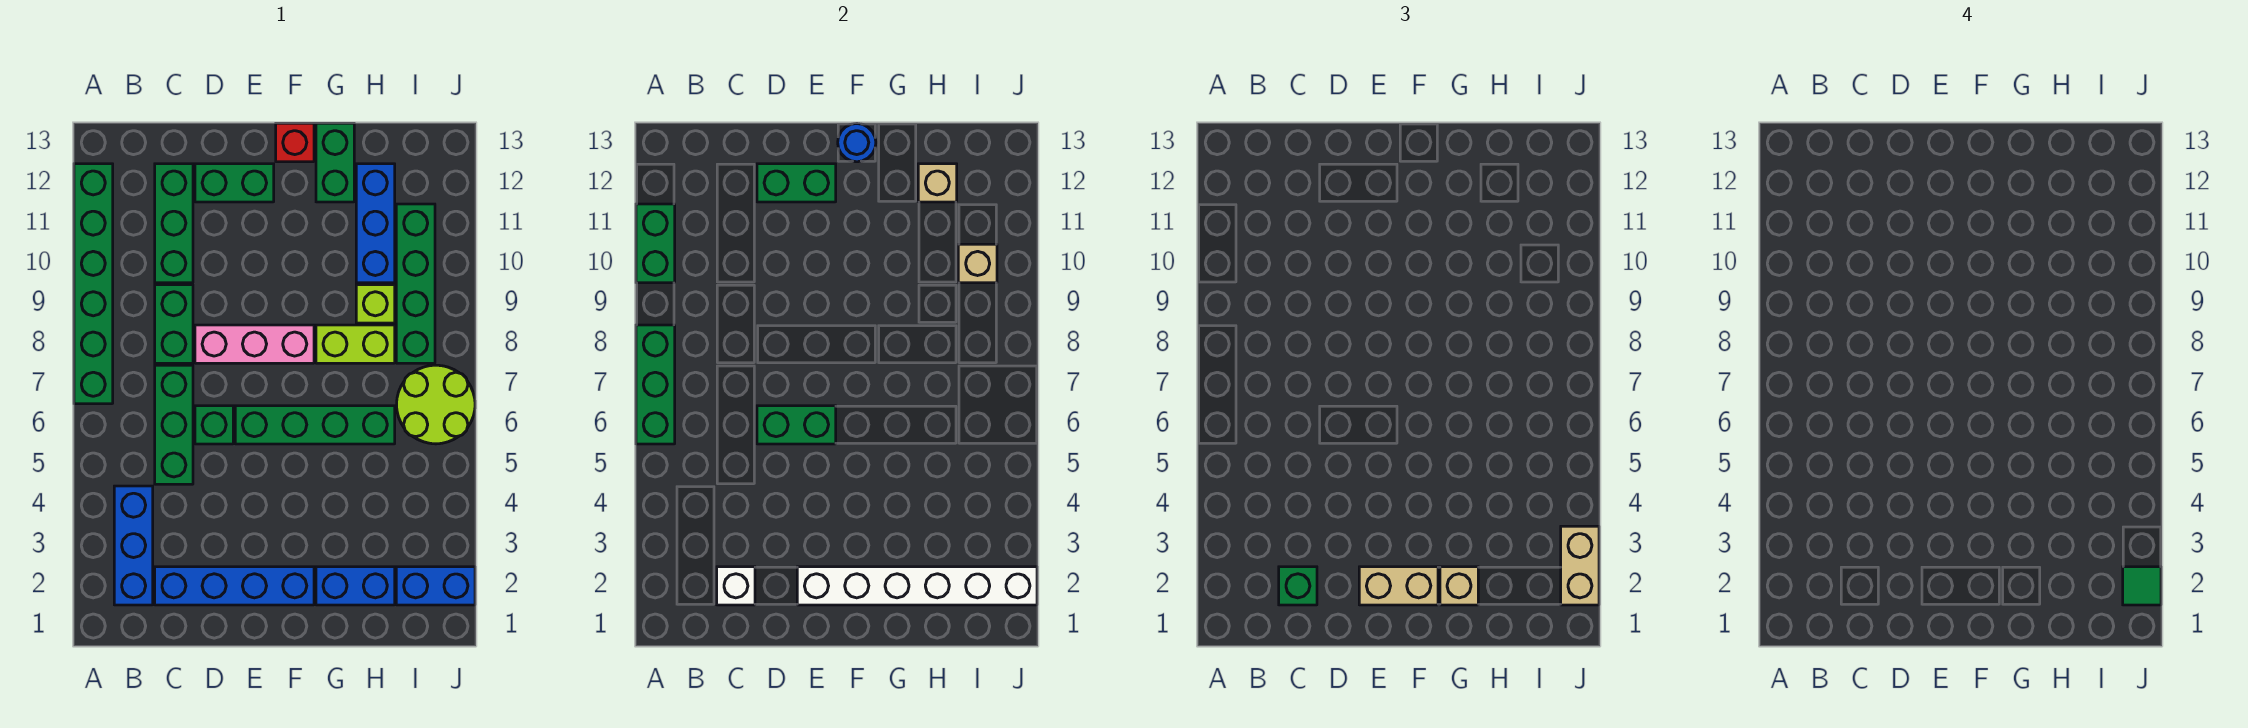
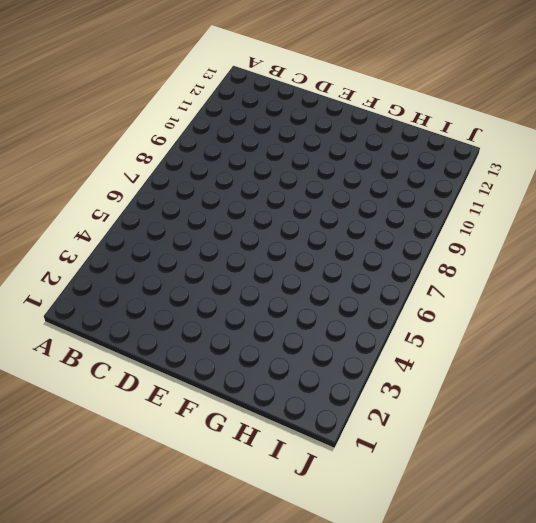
none -> green brick A7:A12 level 1
none -> blue brick B2:B4 level 1
none -> blue brick C2:F2 level 1
none -> green brick C5:C7 level 1

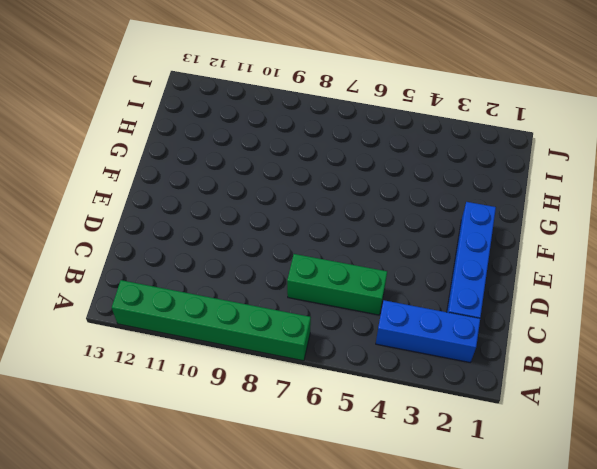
none -> green brick C8:C9 level 1
none -> green brick C10:C12 level 1
none -> green brick D6 level 1
none -> pink brick D8:F8 level 1

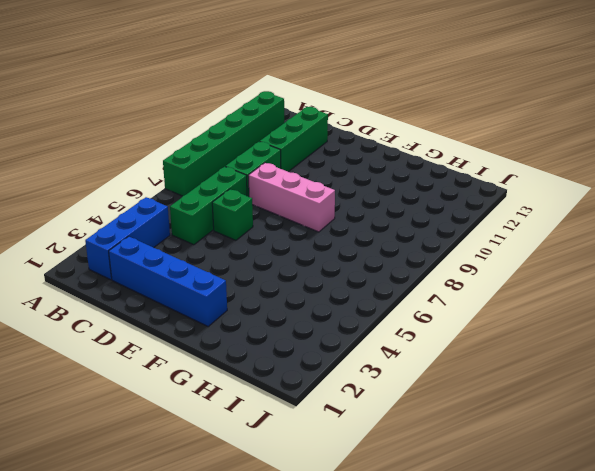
none -> green brick D12:E12 level 1
none -> green brick E6:H6 level 1
none -> red brick F13 level 1
none -> blue brick G2:H2 level 1

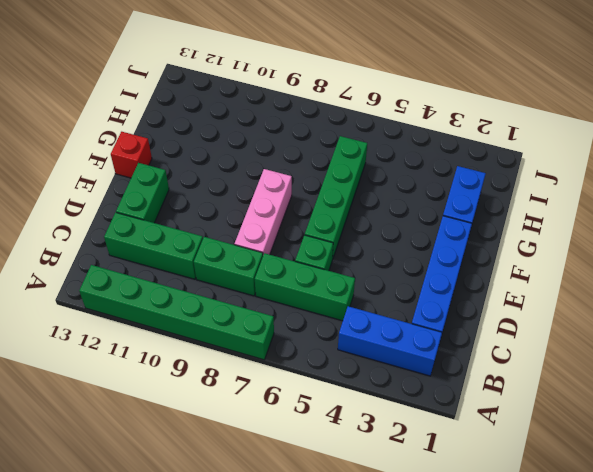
none -> lime brick G8:H8 level 1
none -> green brick G12:G13 level 1
none -> lime brick H9 level 1
none -> blue brick H10:H12 level 1

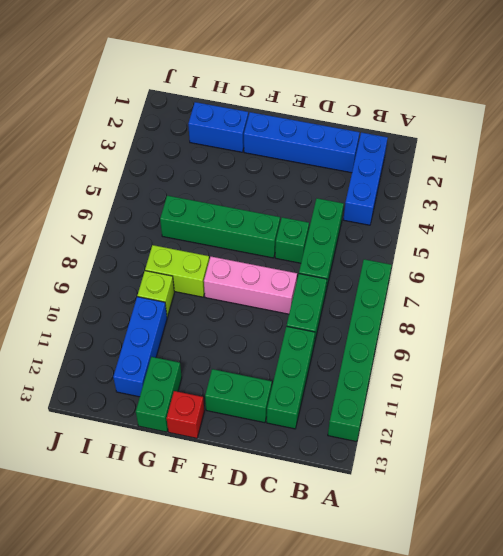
none -> blue brick I2:J2 level 1
none -> lime round brick I6:J7 level 1
none -> green brick I8:I11 level 1
none -> green brick A6:A8 level 2

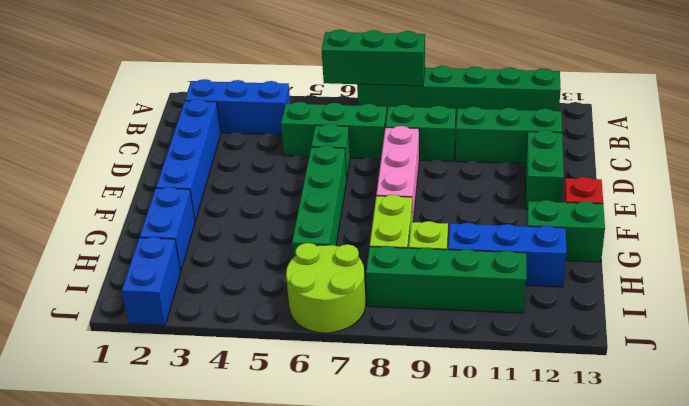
none -> green brick A10:A11 level 2
none -> white brick C2 level 2
none -> green brick D6:E6 level 2
none -> green brick D12:E12 level 2

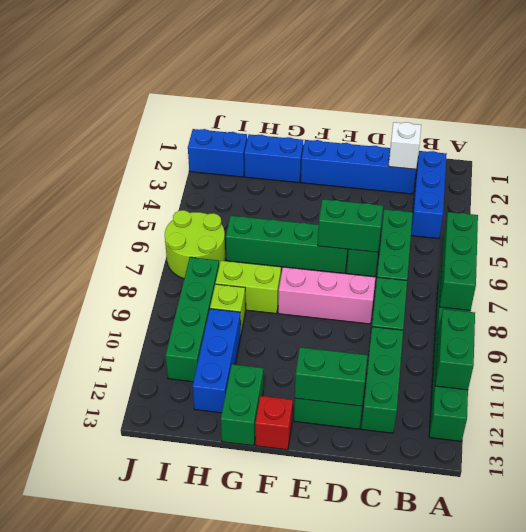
none -> white brick E2:J2 level 2
none -> blue round brick F13 level 2
none -> tan brick H12 level 2
none -> tan brick I10 level 2

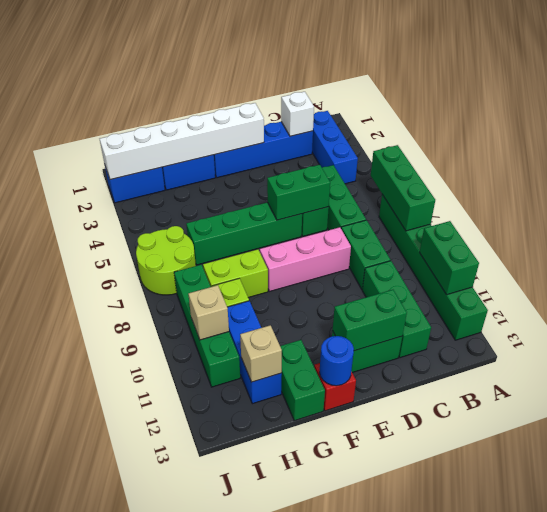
none -> green brick C2 level 3
none -> tan brick E2:F2 level 3
none -> tan brick G2 level 3
none -> tan brick J2:J3 level 3

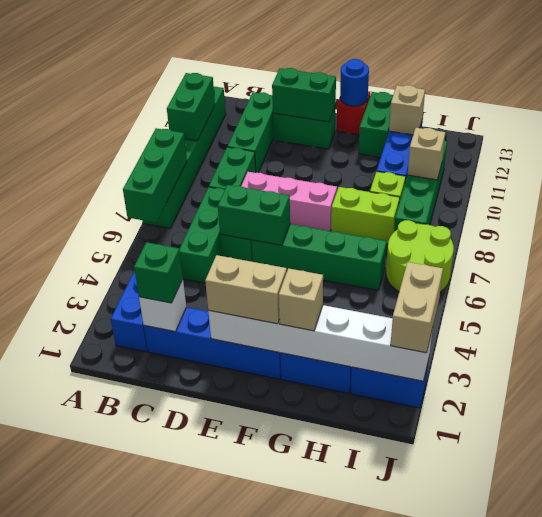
none -> green tile J2 level 4

